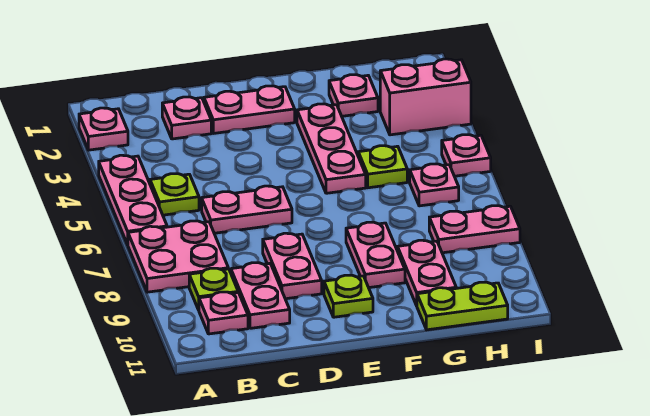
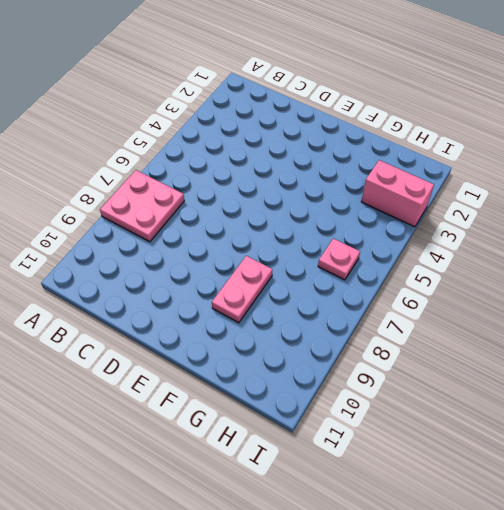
none -> pink plate A2 level 1
none -> pink plate A4:A6 level 1
none -> lime plate B5 level 1

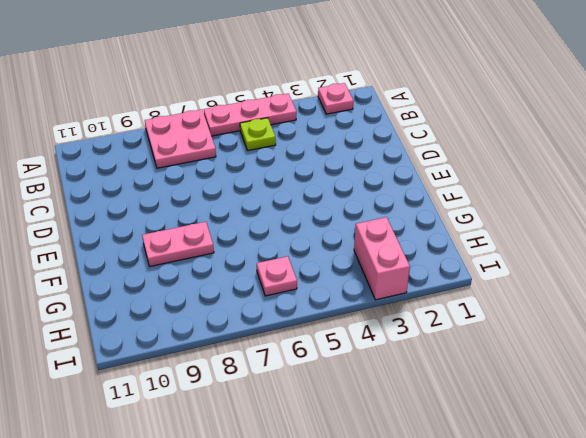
none -> lime plate B9 level 1
none -> pink plate B10 level 1
none -> pink plate C2 level 1

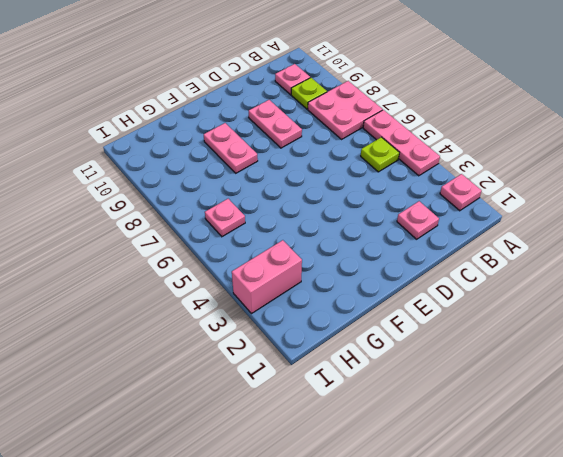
none -> pink plate C6:D6 level 1
none -> pink plate C9:C10 level 1
none -> pink plate D2:E2 level 1

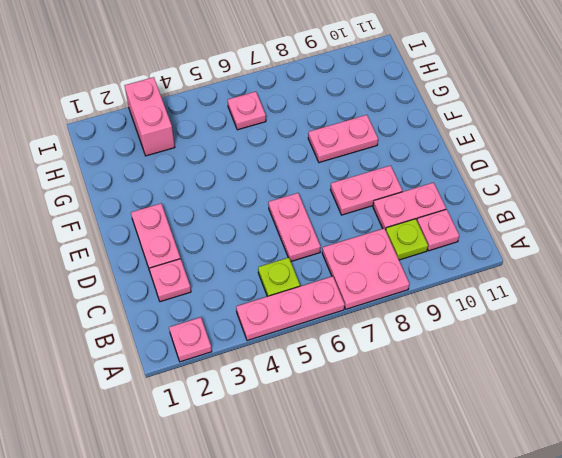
none -> lime plate E10 level 1
none -> pink plate F3:F5 level 1
none -> pink plate G2 level 1

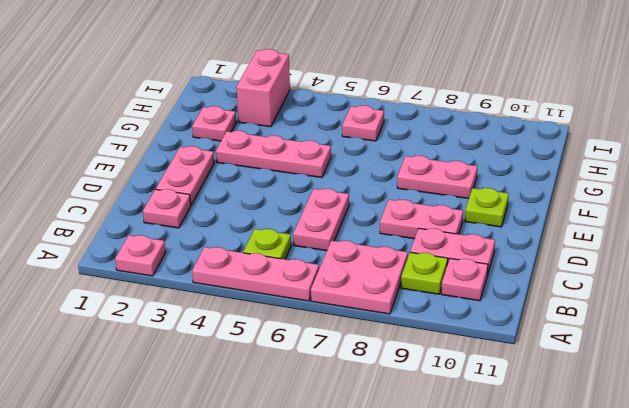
none -> lime plate G5 level 1
none -> pink plate G9:G10 level 1
none -> lime plate G11:H11 level 1

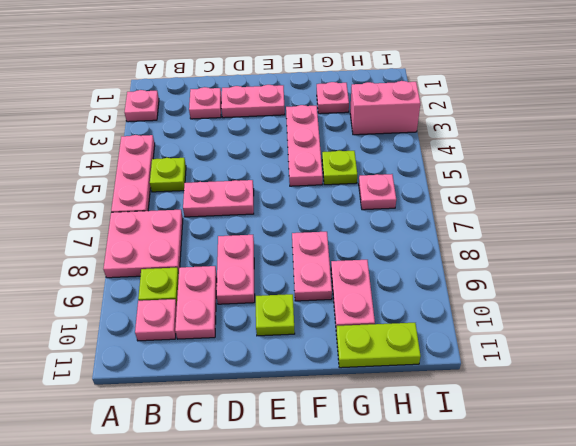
none -> pink plate H8:I8 level 1
none -> pink plate I5 level 1

